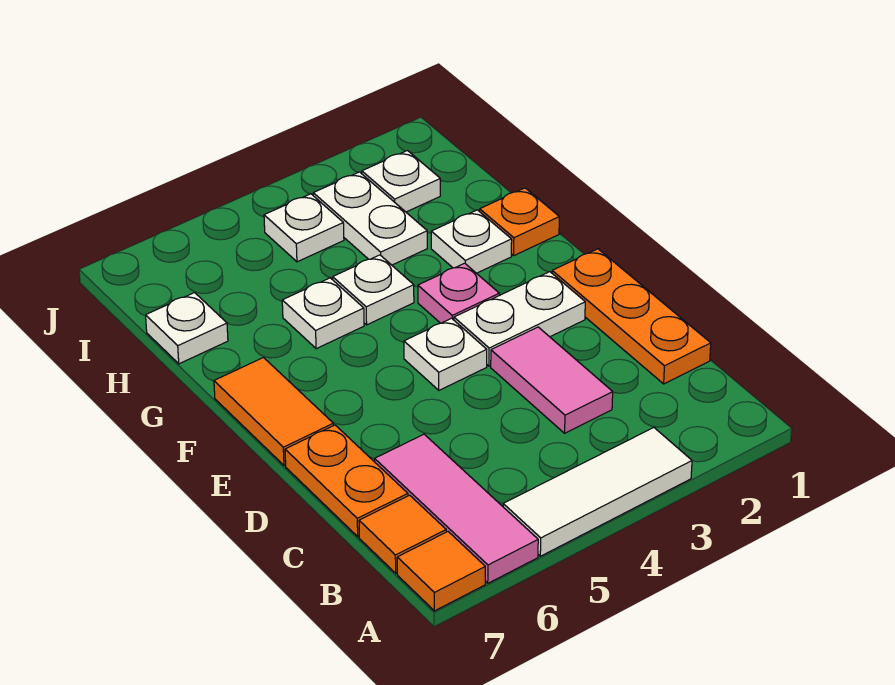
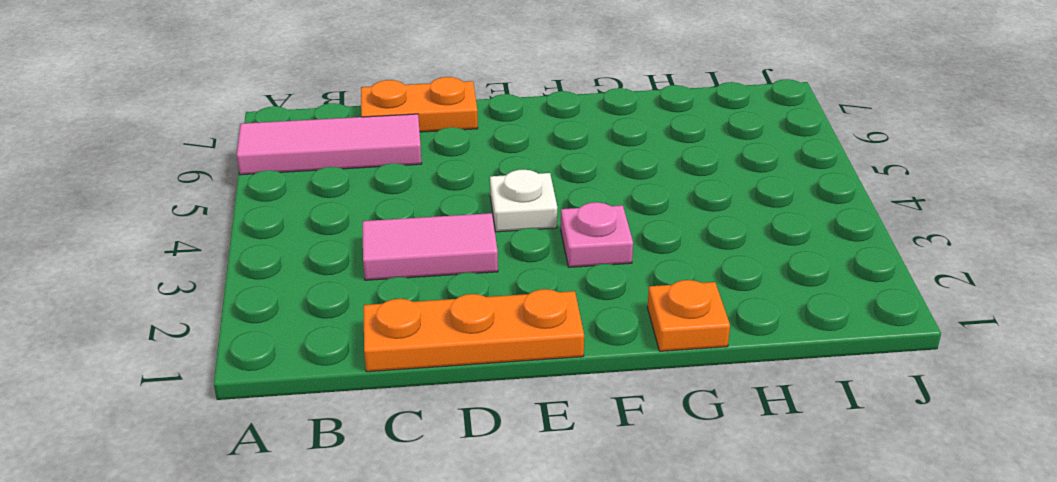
none -> white tile A3:A5 level 1
none -> orange tile A7 level 1
none -> orange tile B7 level 1

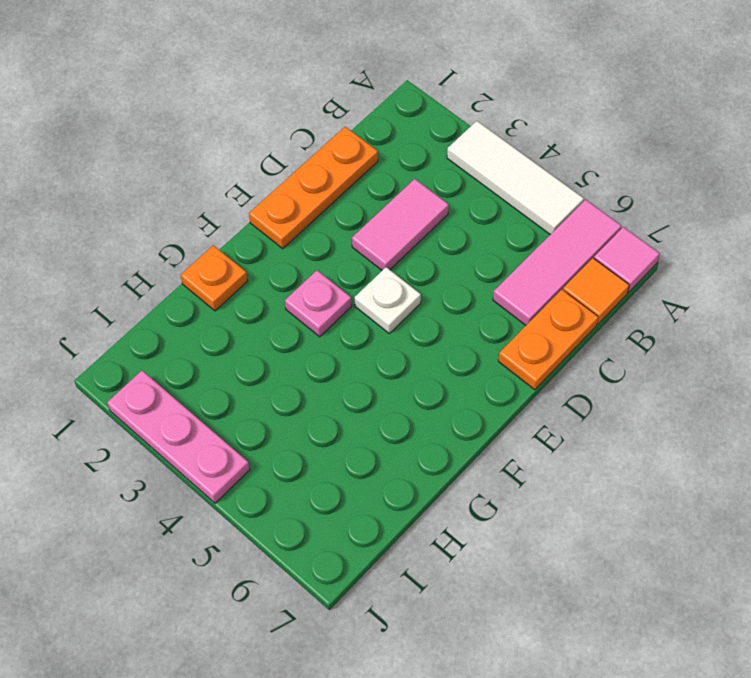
pink tile A7 level 1 -> orange tile A7 level 1
pink plate J2:J4 level 1 -> none
none -> white plate E2:E3 level 1
none -> orange tile E7:F7 level 1
none -> white plate G2 level 1

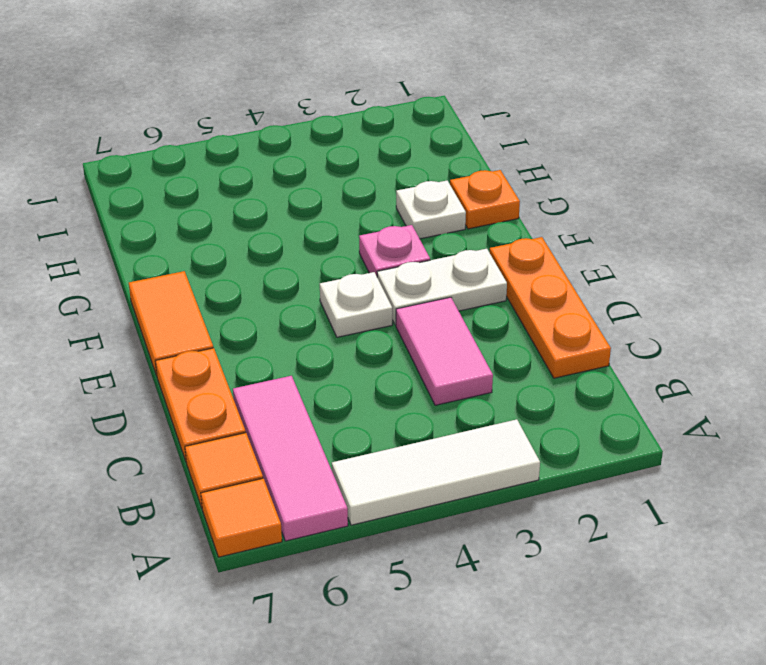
none -> white plate G4 level 1
none -> white plate G5 level 1
none -> white plate H3:I3 level 1

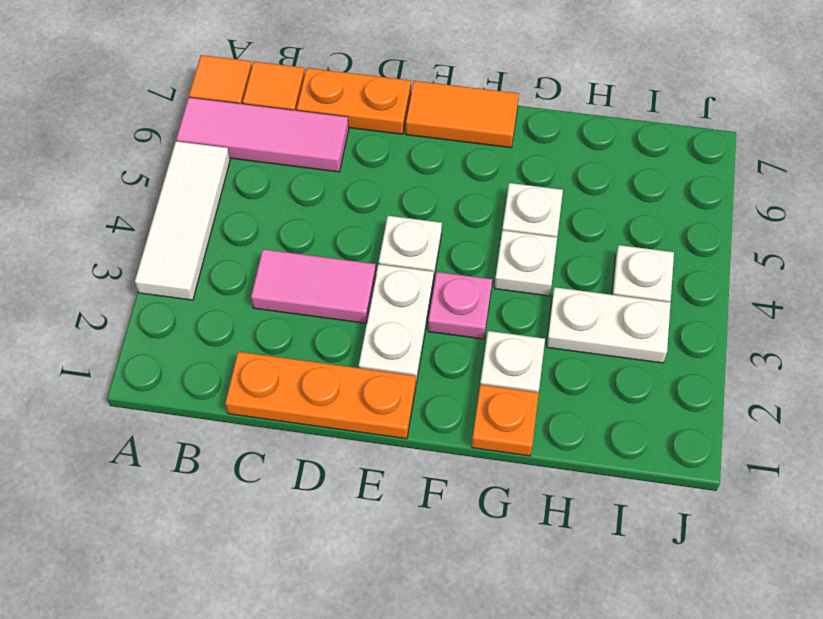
none -> white plate H7 level 1
none -> white plate I2 level 1

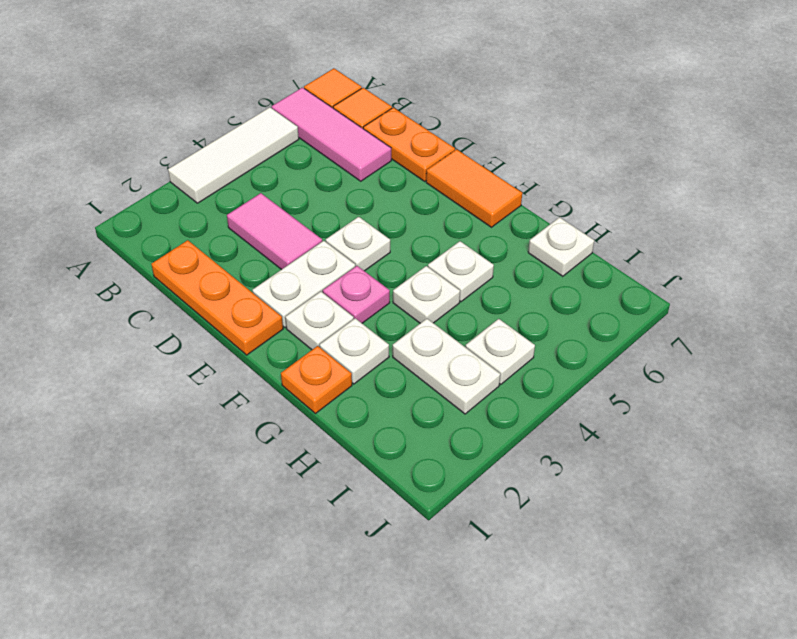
white plate F2 level 1 -> white plate I2 level 1

